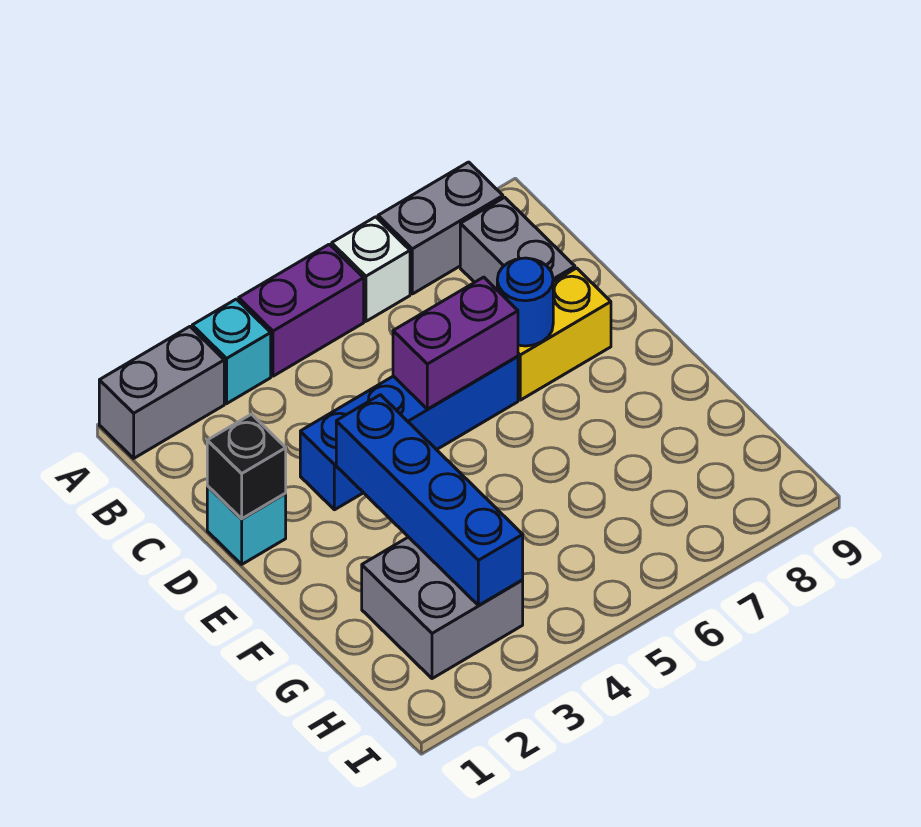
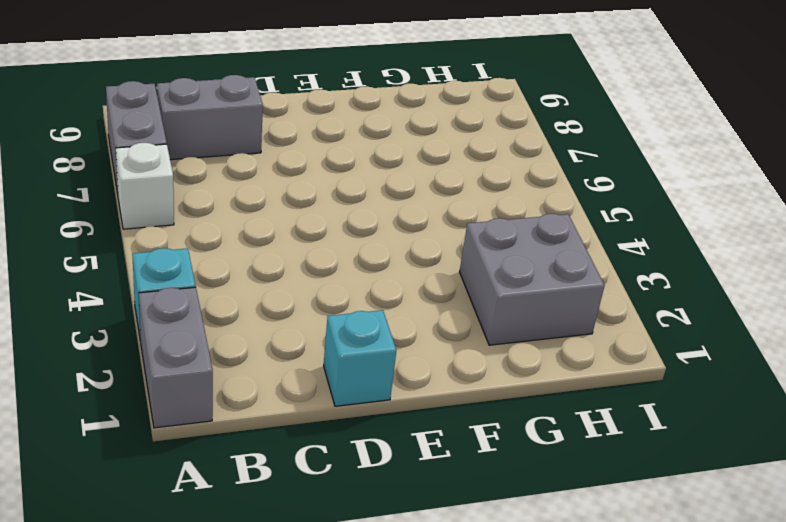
none -> purple brick A4:A5 level 1
none -> blue brick D3:D6 level 1
none -> yellow brick D7:D8 level 1

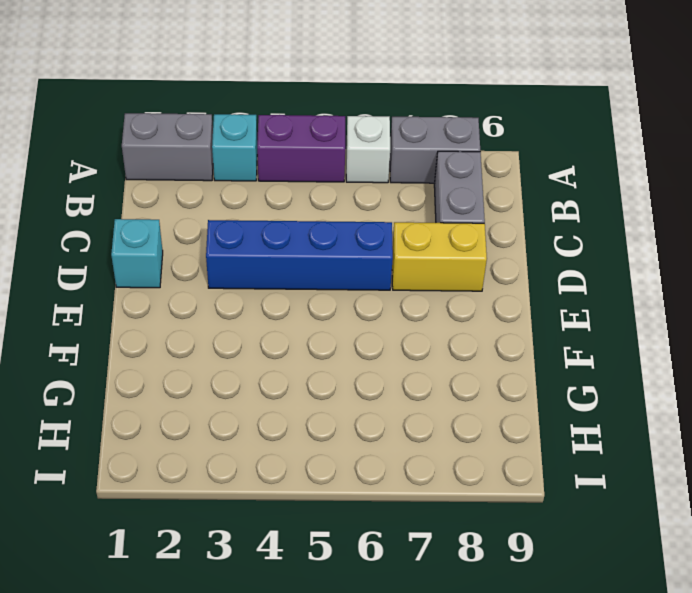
none -> grey brick G2:H3 level 1
none -> black brick D1 level 2
none -> purple brick D5:D6 level 2

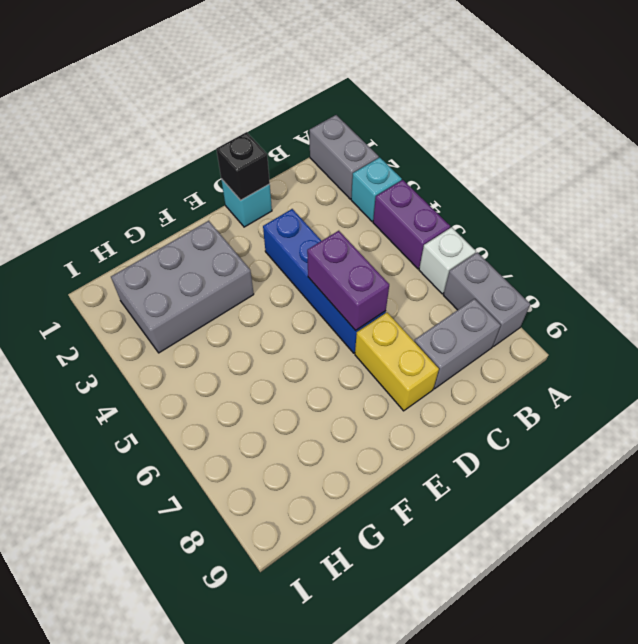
grey brick F2:H3 level 1 -> grey brick G2:H3 level 1
none -> blue round brick D7 level 2
none -> blue brick E3:H3 level 2

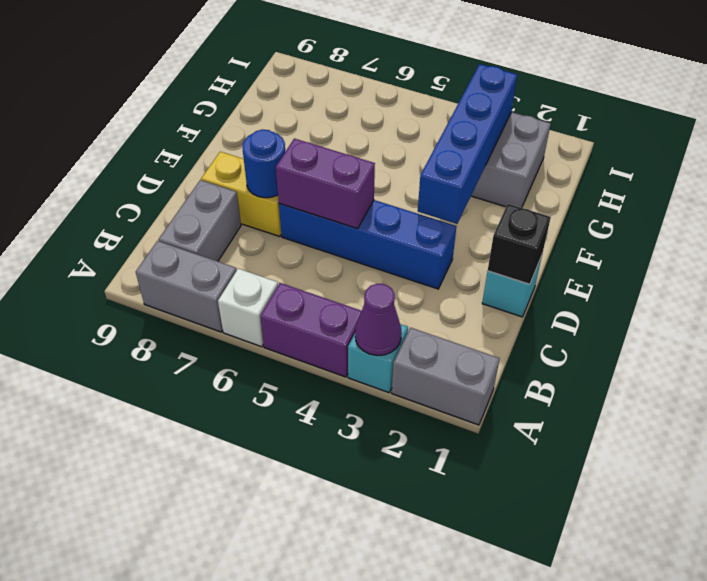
purple cone A3 level 2 -> none

